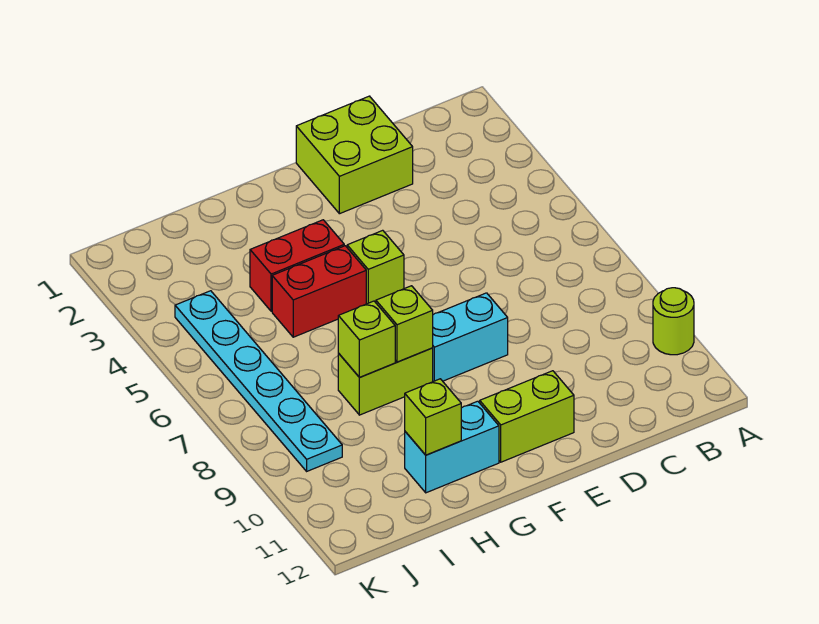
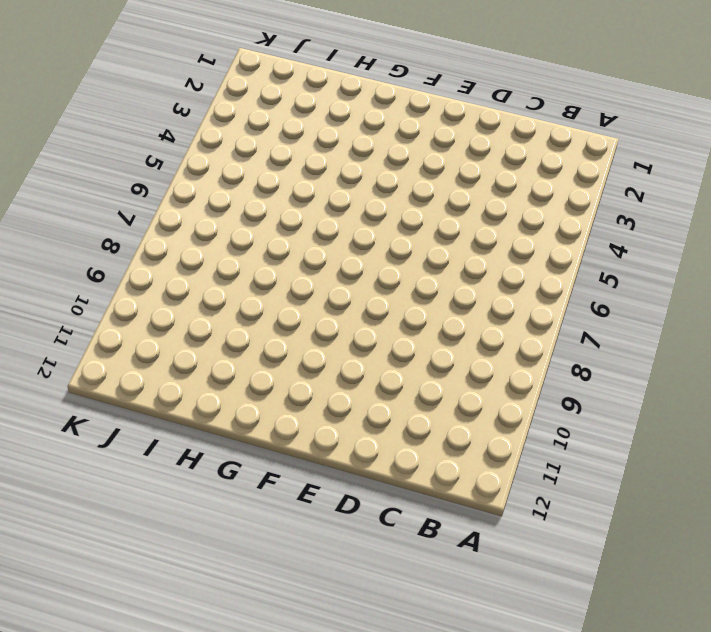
none -> lime round brick A10 level 1
none -> lime brick D1:E2 level 1
none -> cyan brick E8:F8 level 1

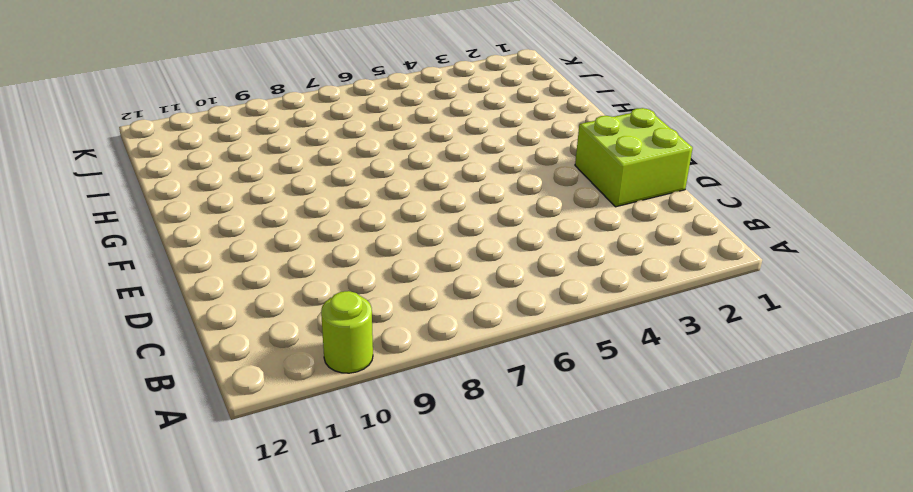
none -> cyan brick E8:F8 level 1
none -> lime brick E11:F11 level 1
none -> lime brick F5 level 1

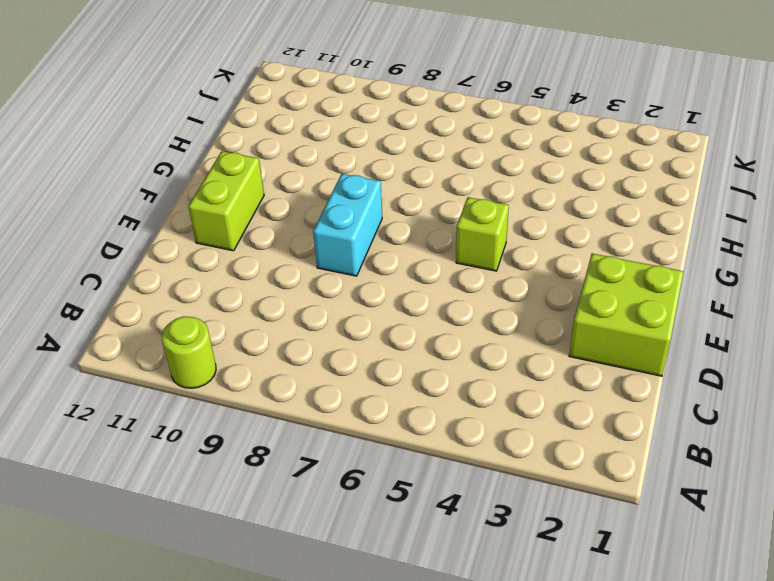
none -> red brick G4:H4 level 1
none -> red brick G5:H5 level 1
none -> lime brick G8:H8 level 1

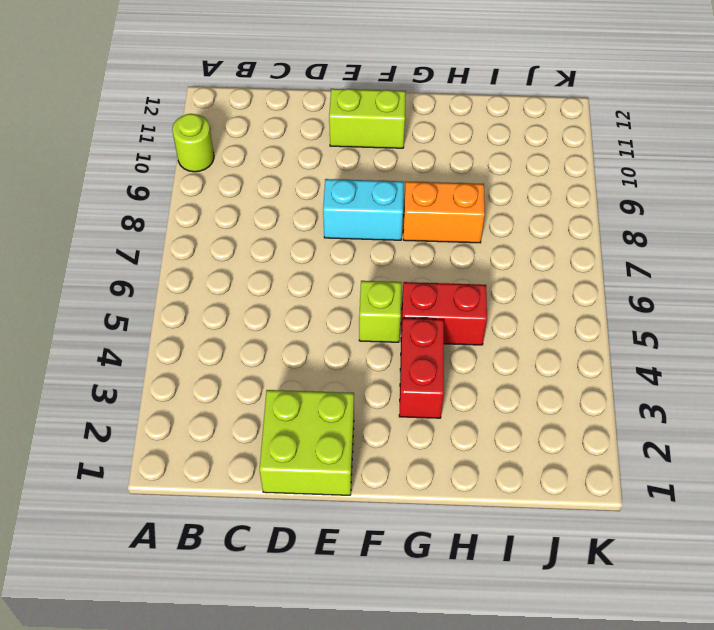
red brick G3:G4 level 1 -> red brick G4:H4 level 1
orange brick G8:H8 level 1 -> lime brick G8:H8 level 1
none -> cyan brick G11:H11 level 1
none -> cyan plate J4:J9 level 1
none -> lime brick G8 level 2

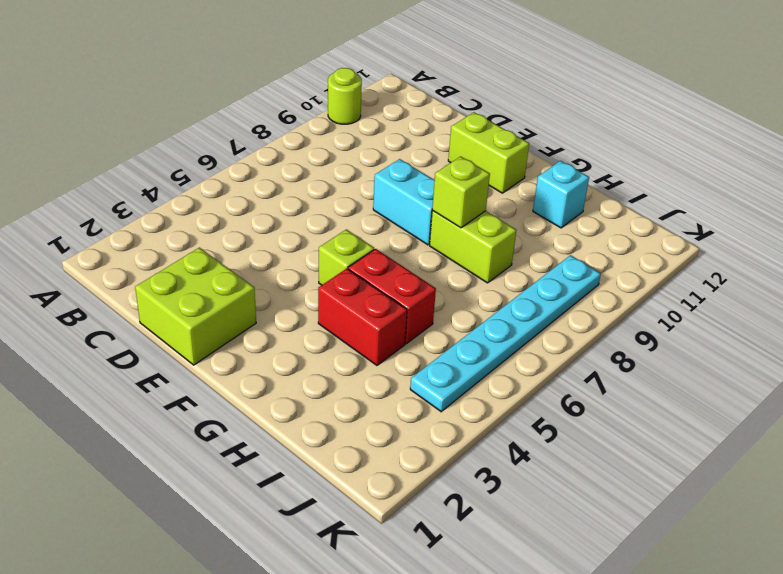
cyan brick H11 level 1 -> cyan brick G11:H11 level 1
none -> lime brick H8 level 2
none -> lime brick H11 level 2

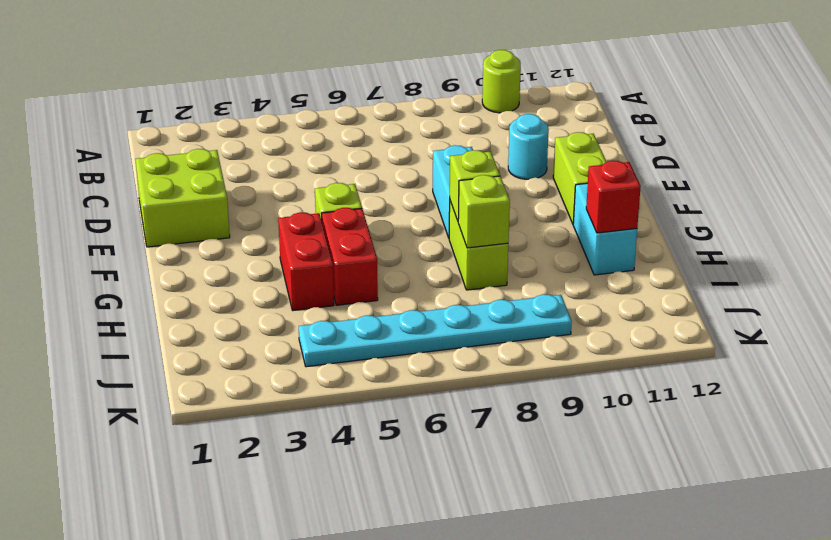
cyan round brick D10 level 1 -> none
red brick H11 level 2 -> lime brick H11 level 2

